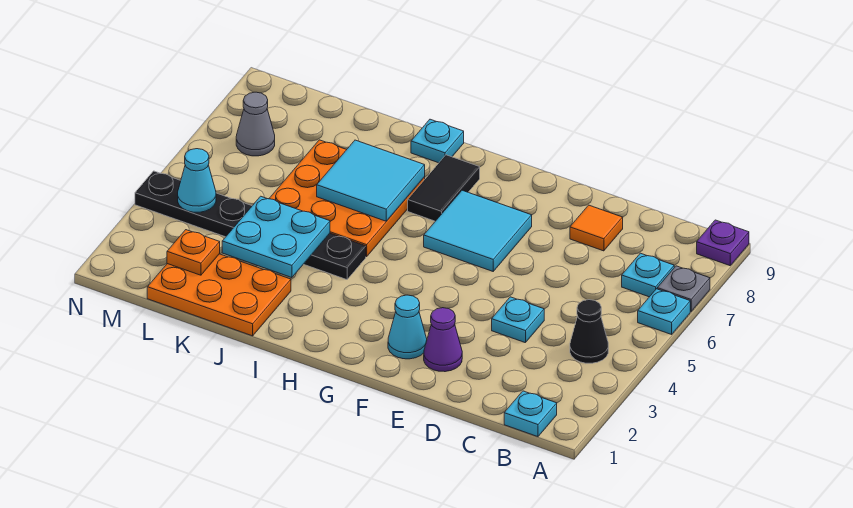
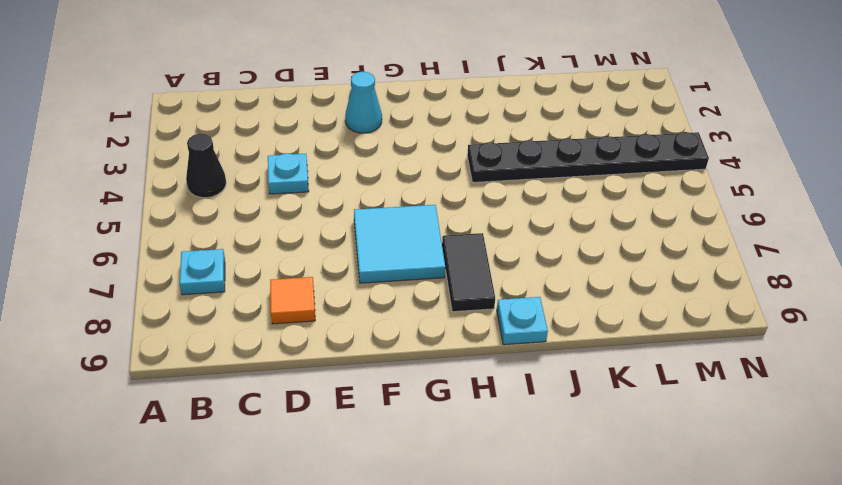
none -> cyan plate A6 level 1
none -> grey plate A7 level 1
none -> purple plate A9 level 1

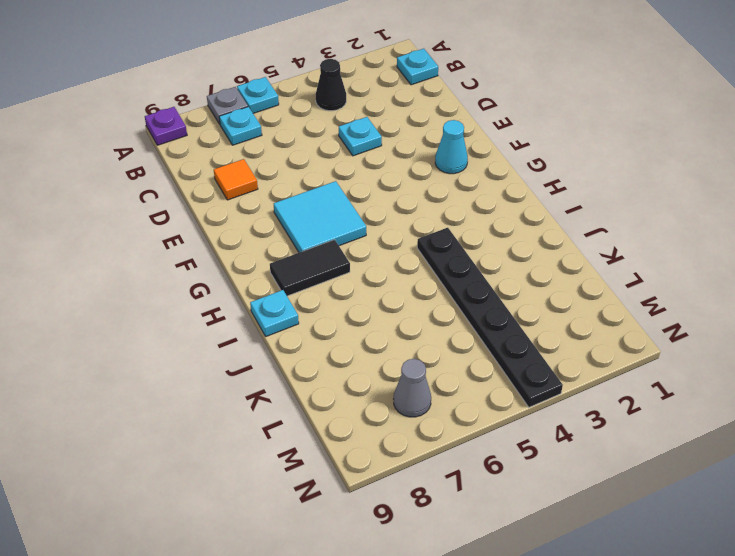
none -> purple cone E2 level 1
none -> orange plate I5:K7 level 1
none -> orange plate J1:L2 level 1

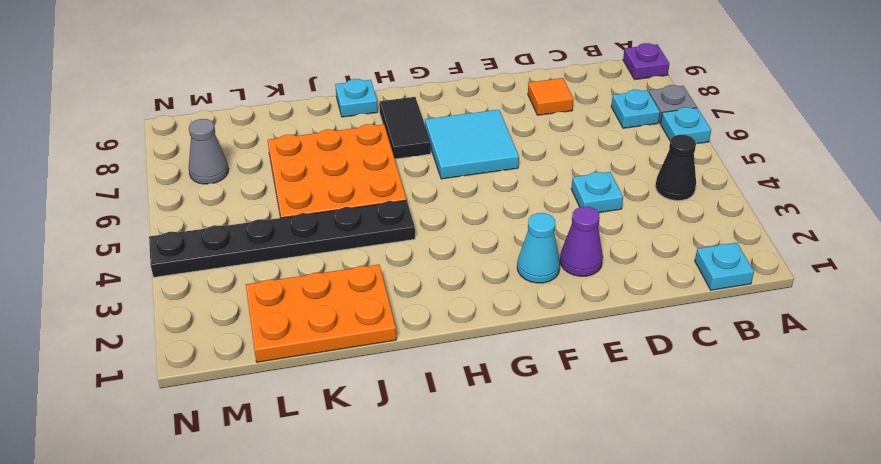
none -> cyan tile I6:J7 level 2
none -> cyan plate J3:K4 level 2
none -> orange plate L2 level 2

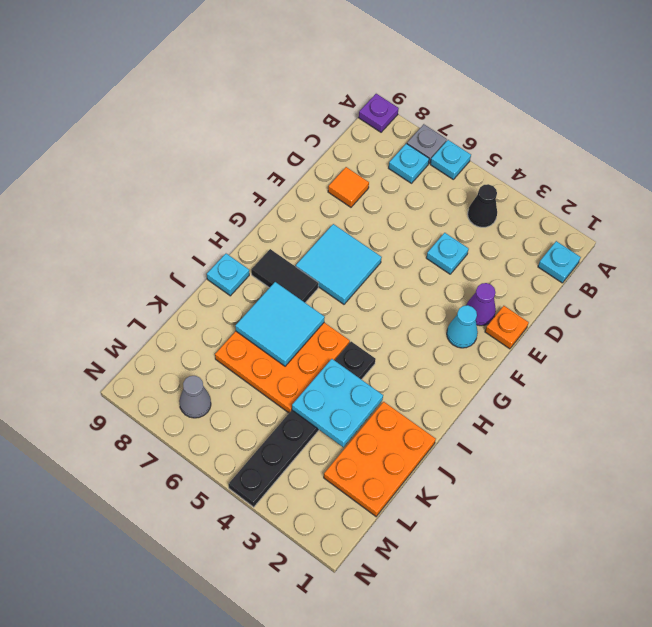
orange plate E1 level 1 -> orange plate L2 level 2
none -> cyan cone M4 level 2

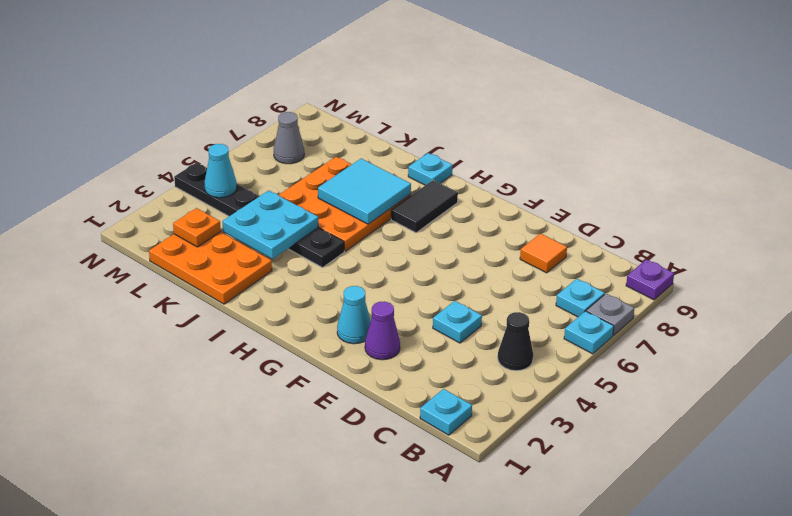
none -> cyan tile F6:G7 level 1

